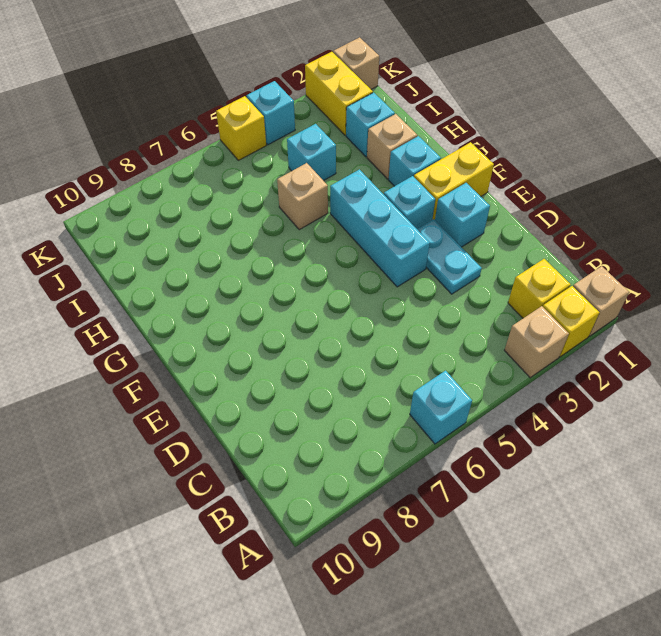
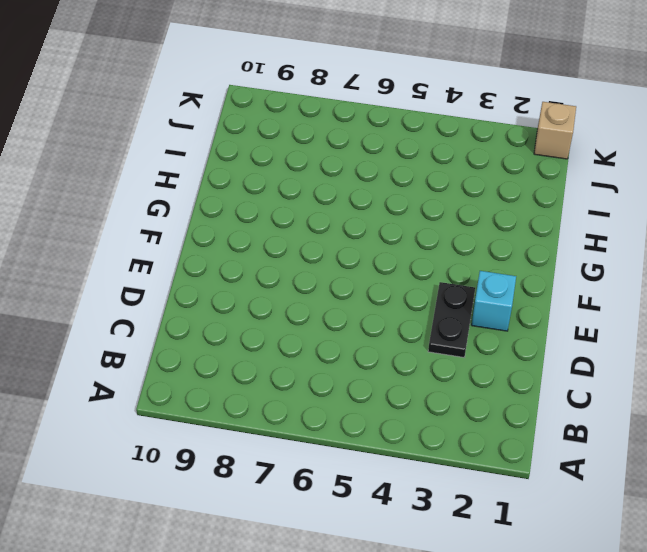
black plate D3:E3 level 1 -> cyan plate D3:E3 level 1
none -> tan brick A1 level 1
none -> yellow brick A2 level 1
none -> tan brick A3 level 1

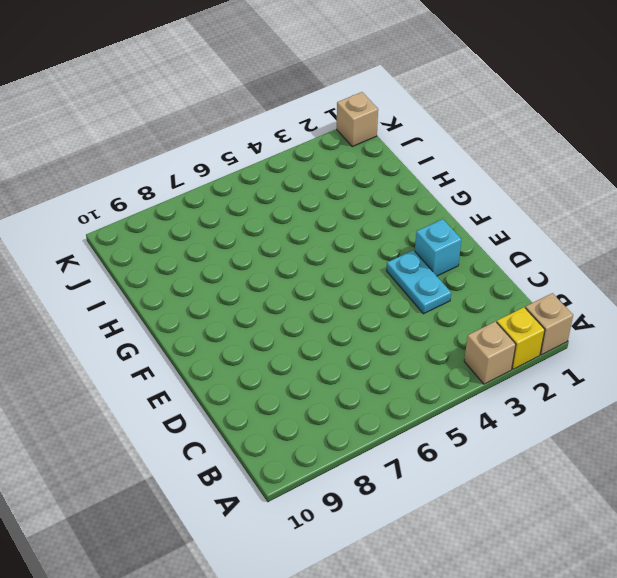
none -> cyan brick A6 level 1
none -> yellow brick B2 level 1
none -> cyan brick E4:G4 level 1

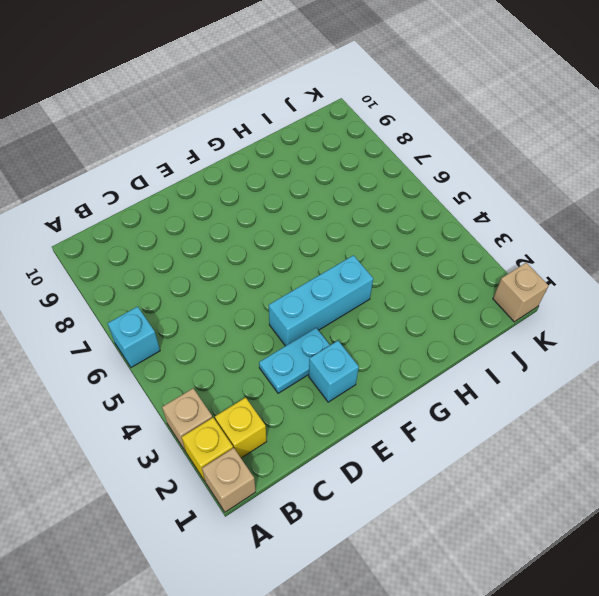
none -> yellow brick F1:F2 level 1
none -> cyan brick F3 level 1
none -> cyan brick G2 level 1

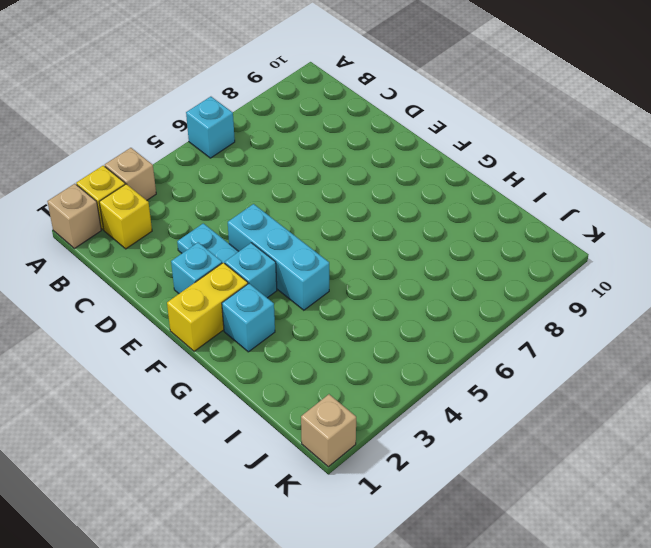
none -> tan brick H2 level 1
none -> tan brick H5 level 1
none -> cyan brick I2 level 1

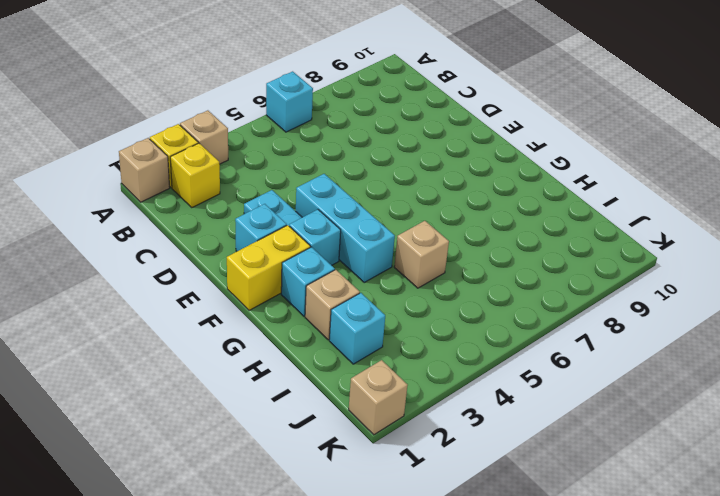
none -> cyan brick I4 level 1
none -> yellow brick J2:K2 level 1
none -> cyan brick K4 level 1

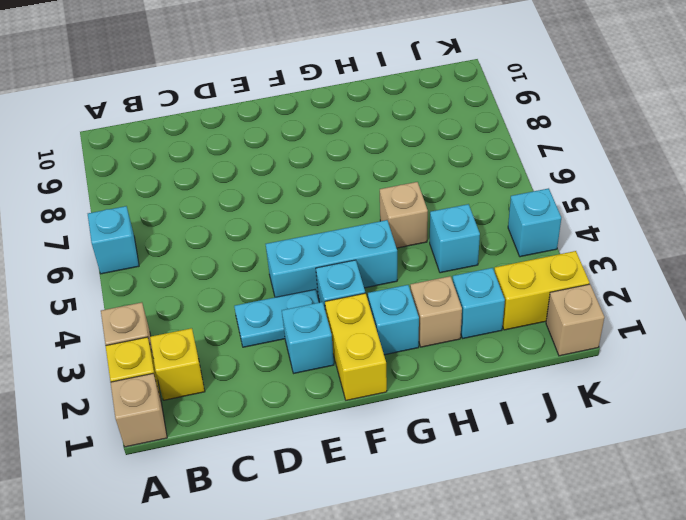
none -> yellow brick K5 level 1

